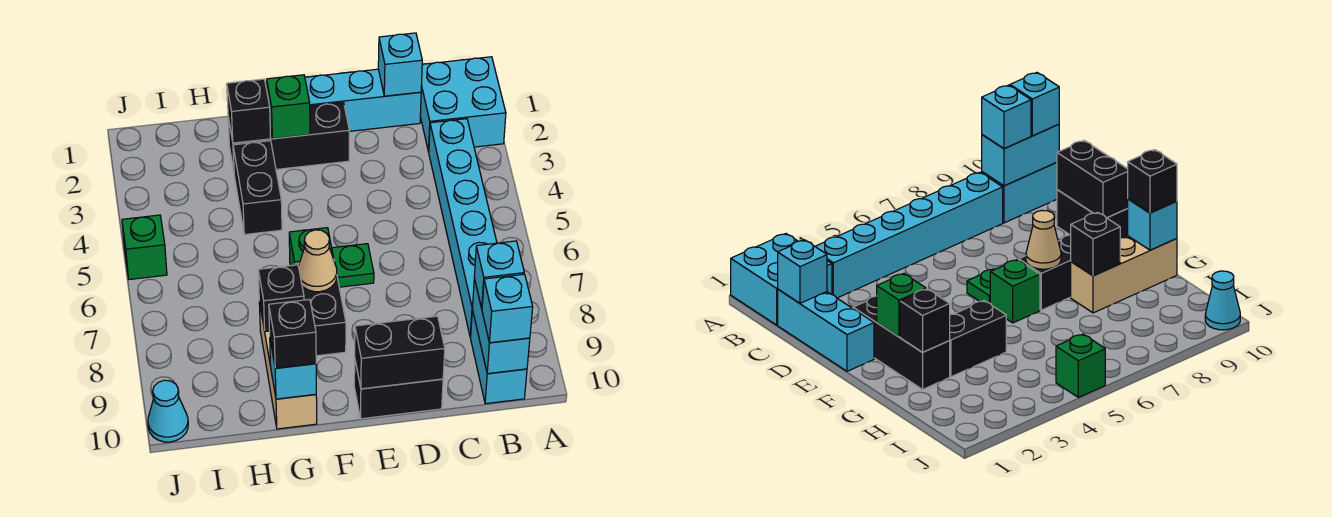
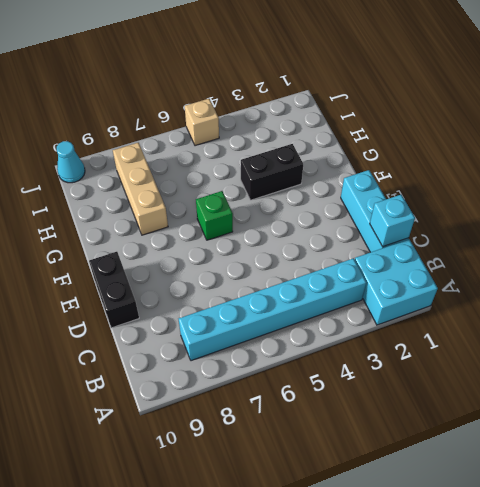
tan brick G8:I8 level 1 -> tan brick G8:G10 level 1
tan brick J5 level 1 -> green brick J5 level 1
none -> cyan brick B9:B10 level 1
none -> black brick E2:G2 level 1
none -> green plate E6 level 1

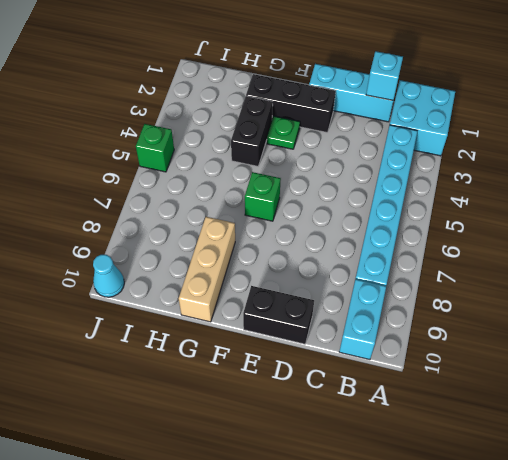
green plate F3 level 1 -> green plate E6 level 1
none -> black brick F7:F8 level 1
none -> cyan brick B9:B10 level 2
none -> black brick D10:E10 level 2

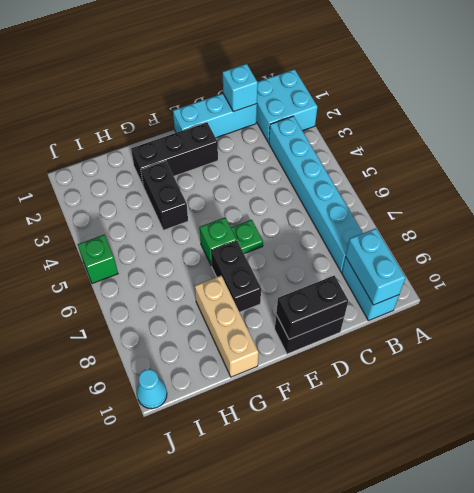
none -> green brick F2 level 2
none -> tan cone F7 level 2
none -> black brick G2 level 2

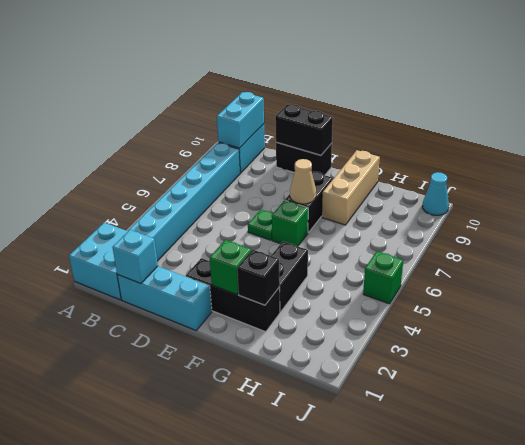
none -> black brick G8 level 2
none -> cyan brick G10 level 2
none -> cyan brick B9 level 3

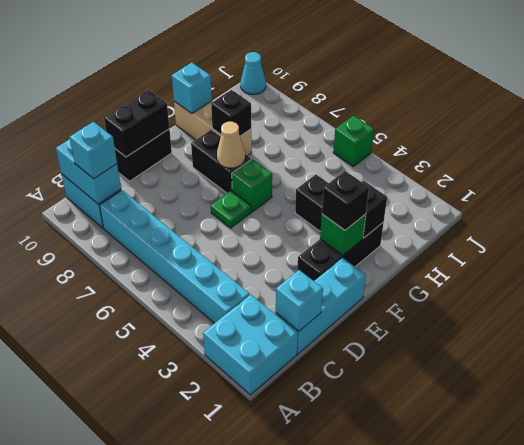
black brick F2 level 3 -> black brick G10 level 3
none -> cyan brick B10 level 3

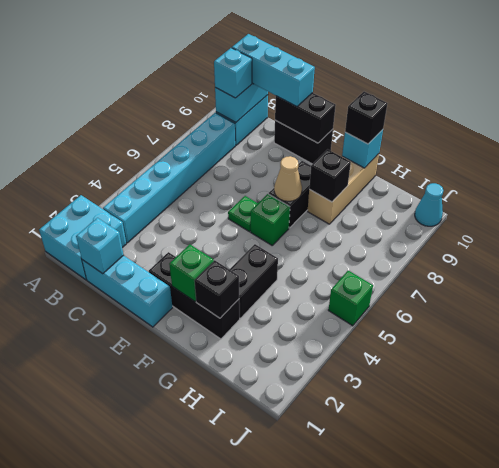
cyan brick B10:D10 level 3 -> cyan brick B10 level 3

